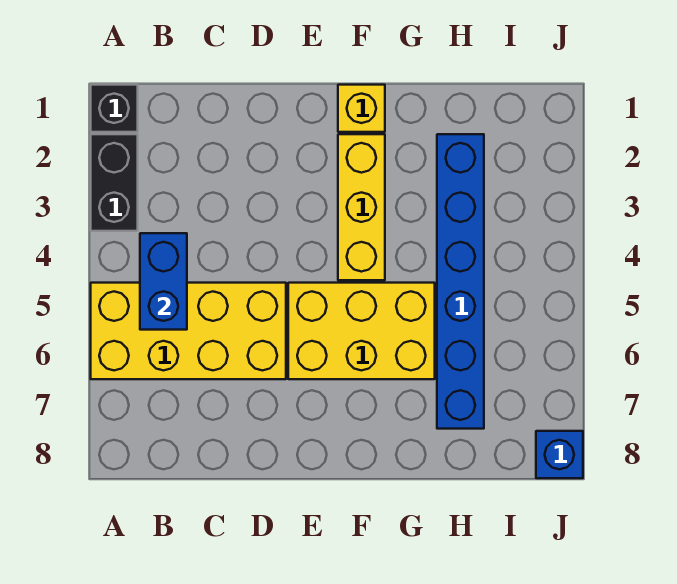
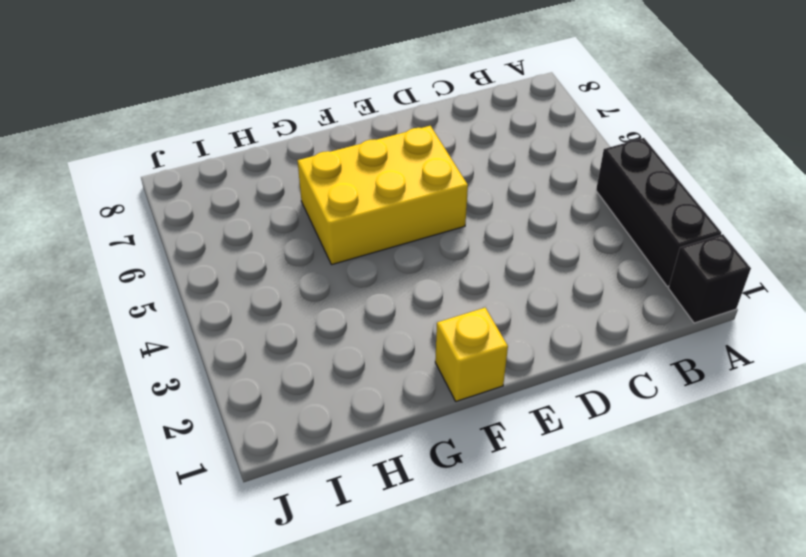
black brick A2:A4 level 1 -> black brick A2:A3 level 1
none -> yellow brick A5:D6 level 1
none -> yellow brick F2:F4 level 1

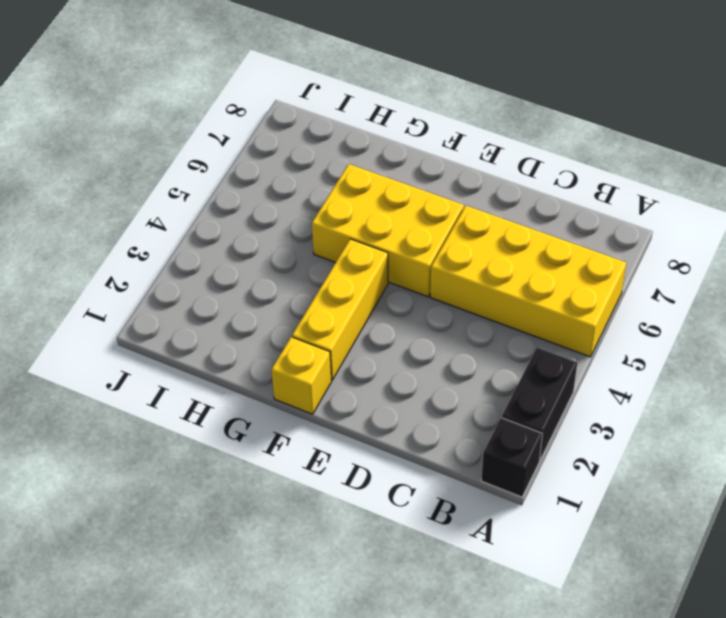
none -> blue brick H2:H7 level 1
none -> blue brick J8 level 1

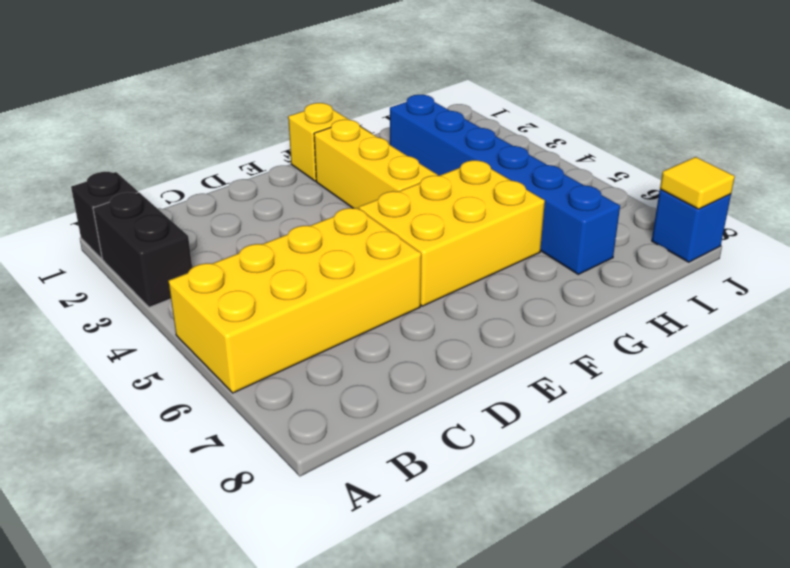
yellow tile J8 level 2 -> none
none -> blue brick B4:B5 level 2

